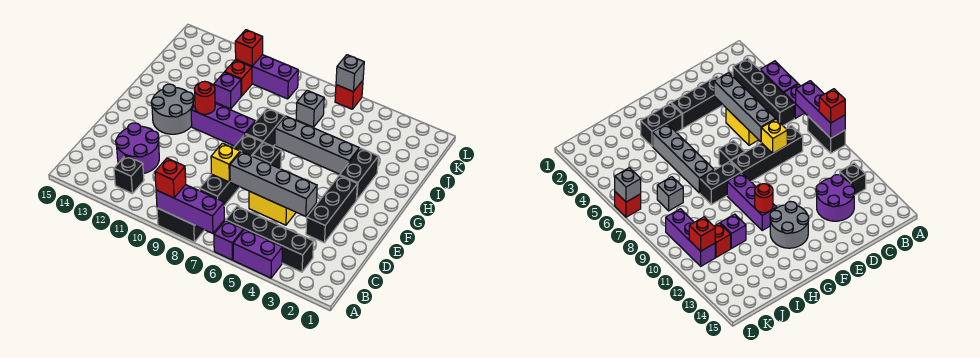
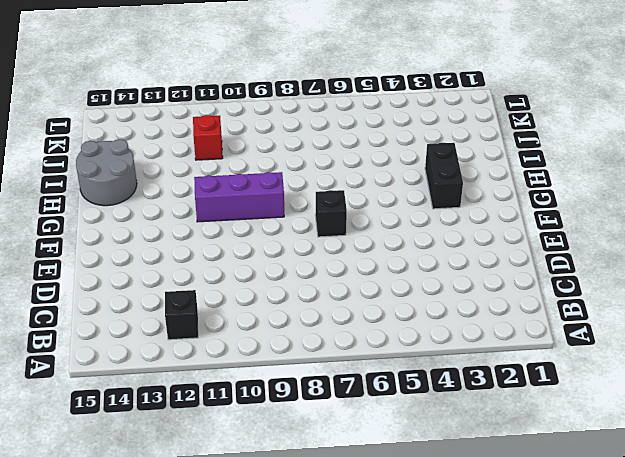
grey round brick H14:I15 level 1 -> grey round brick F12:G13 level 1
none -> purple brick A4:A5 level 1
none -> purple brick A6 level 1
none -> black brick A8:A9 level 1

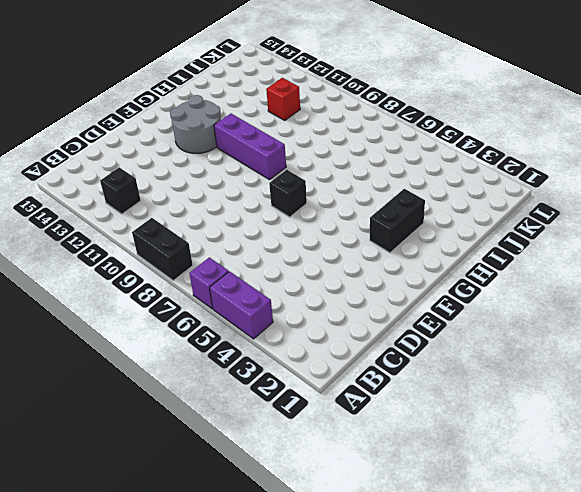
none -> black brick B3:B6 level 1
none -> black brick C8:F8 level 1
none -> purple round brick C12:D13 level 1

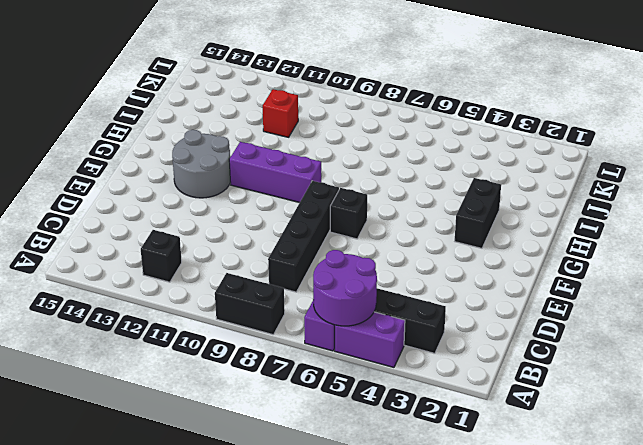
purple round brick A5:B6 level 2 -> purple round brick C12:D13 level 1
none -> black brick D3:F3 level 1
none -> yellow brick D5:D6 level 1
none -> black brick G8:H8 level 1

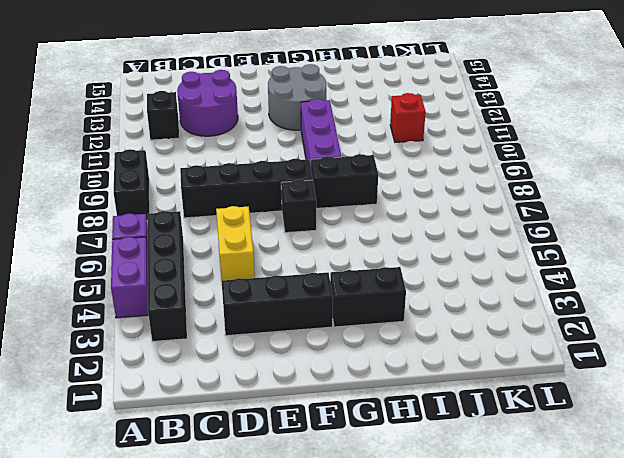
none -> grey brick H4:H7 level 1
none -> purple brick I11 level 1
none -> grey brick J7 level 1

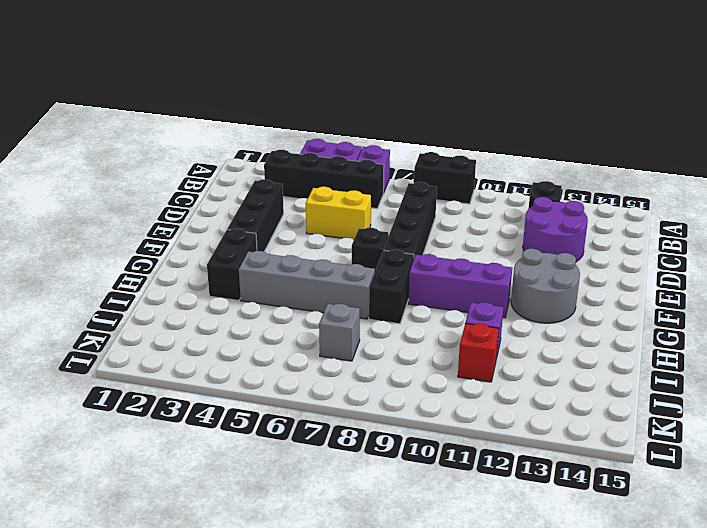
none -> purple brick K9:K11 level 1
none -> red brick L6 level 1
none -> purple brick A7:A9 level 2

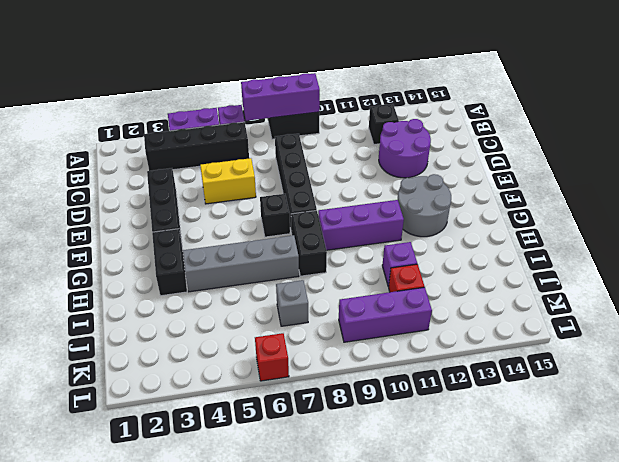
none -> grey brick D4:D7 level 2
none -> yellow brick D8 level 2
none -> red round brick G11 level 2

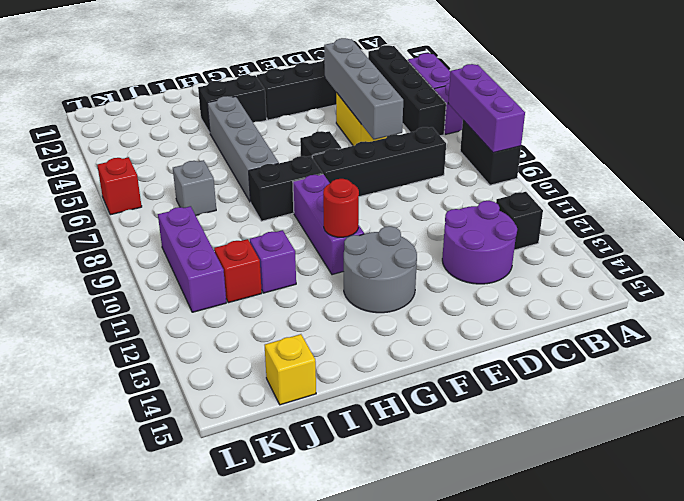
yellow brick J15 level 1 -> yellow brick D8 level 2
none -> red brick K11 level 2
none -> grey brick L6 level 2
none -> red brick A9 level 3

